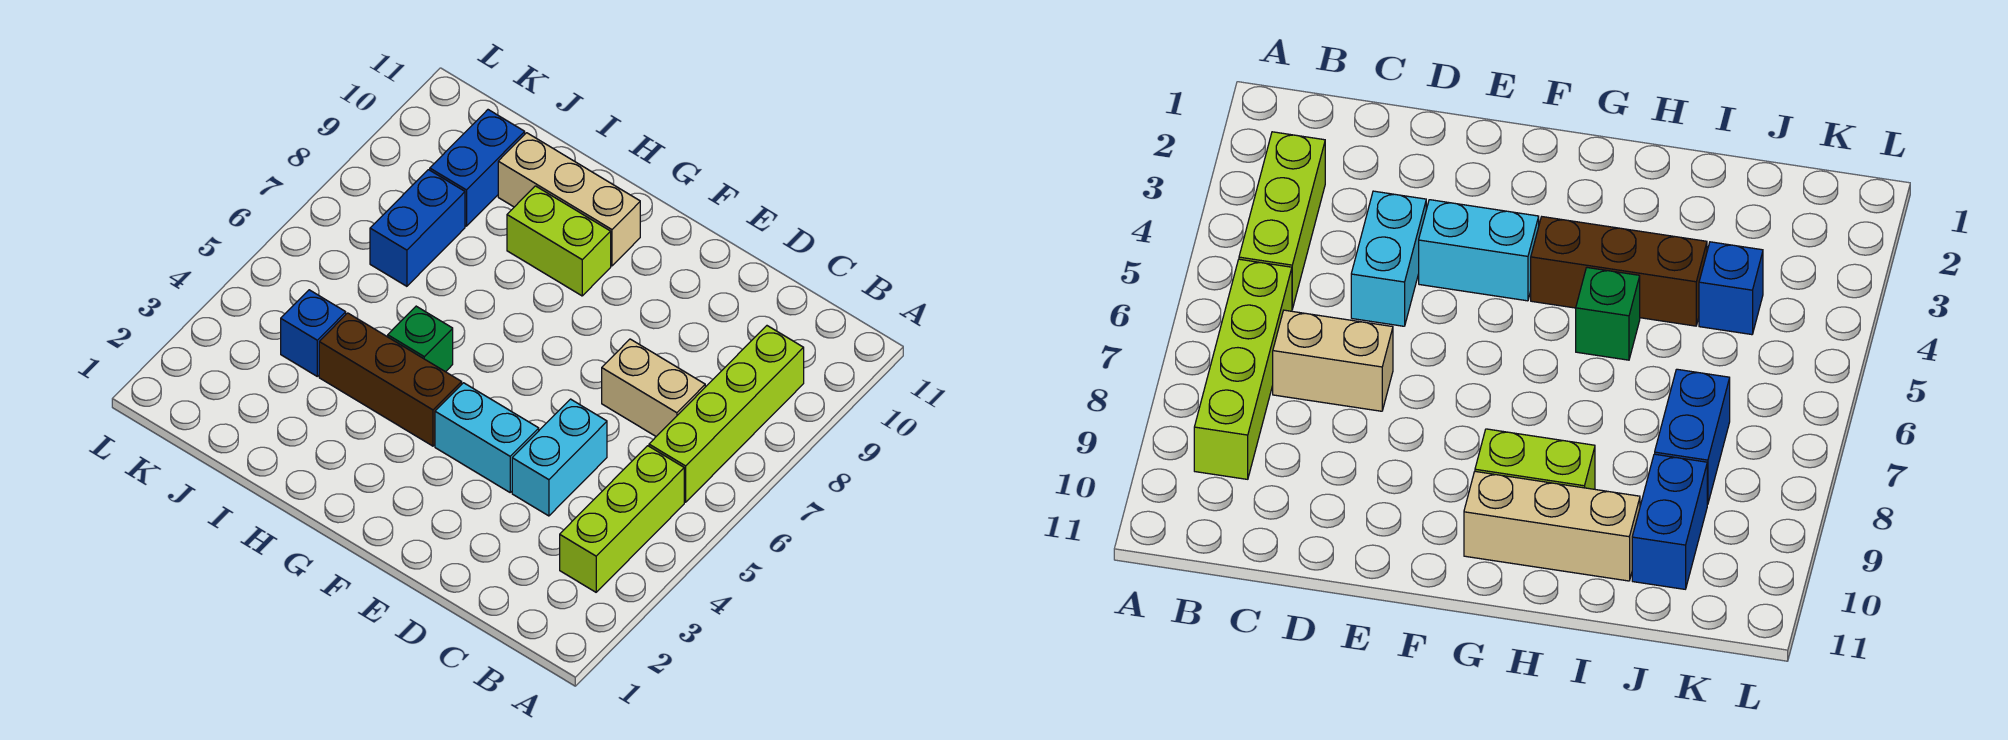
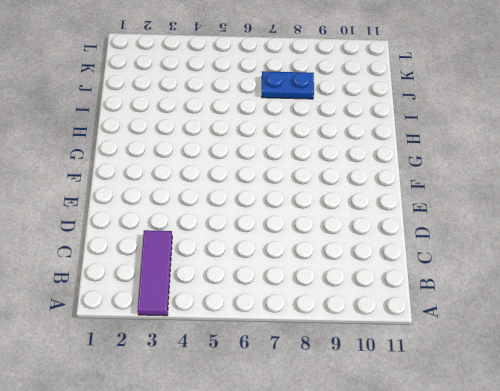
purple tile A3:C3 level 1 -> lime brick B3:B5 level 1
blue plate J7:J8 level 1 -> blue brick J7:J8 level 1
none -> lime brick B6:B9 level 1
none -> tan brick C7:D7 level 1
none -> cyan brick D4:D5 level 1

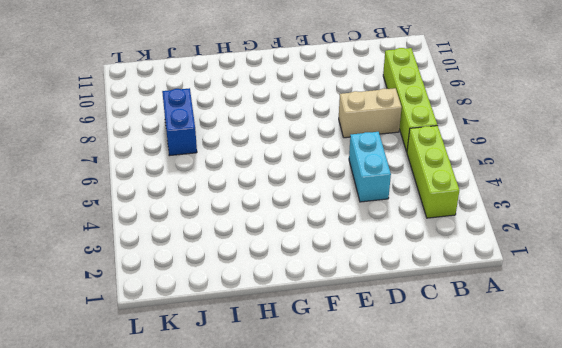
none -> cyan brick E4:F4 level 1
none -> brown brick G4:I4 level 1
none -> lime brick G9:H9 level 1

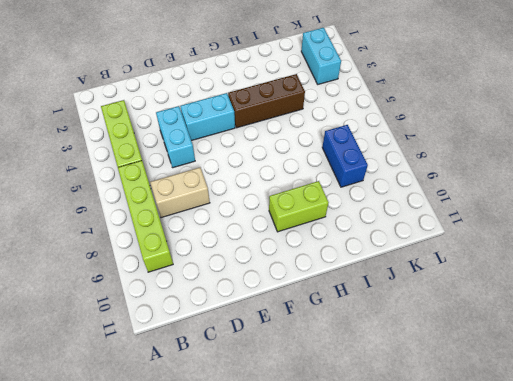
cyan brick K2:K3 level 1 -> none
none -> tan brick G10:I10 level 1
none -> green brick H5 level 1
none -> blue brick J4 level 1

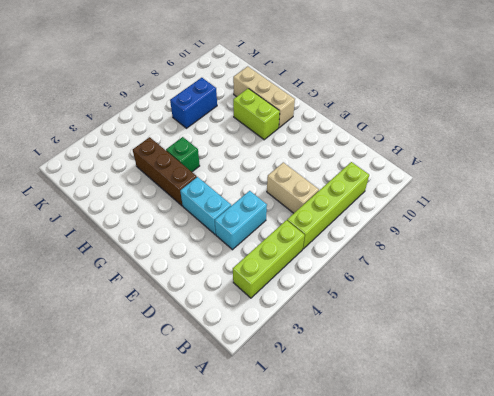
none -> blue brick J4 level 1
none -> blue brick J9:J10 level 1

